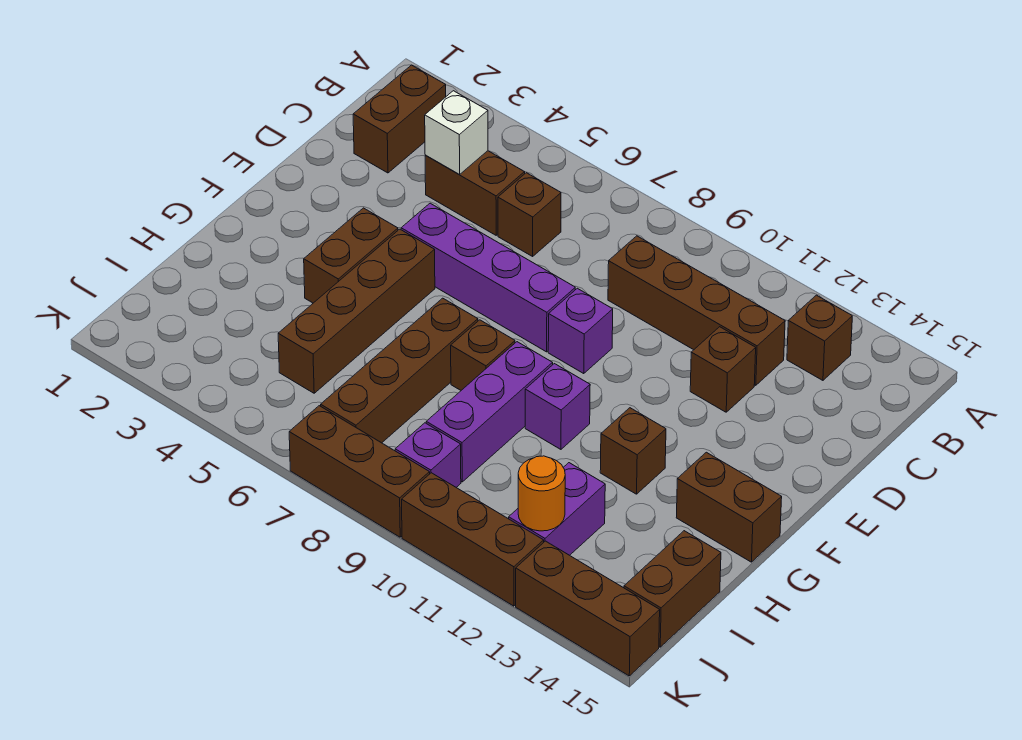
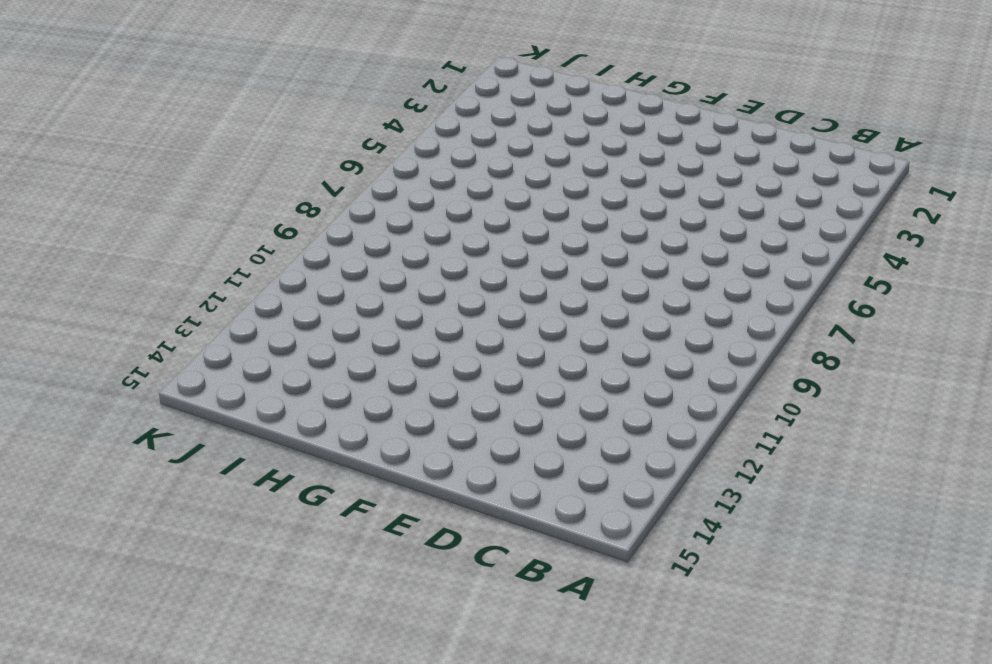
none -> brown brick B2:C2 level 1
none -> brown brick B13 level 1
none -> brown brick C4:C5 level 1

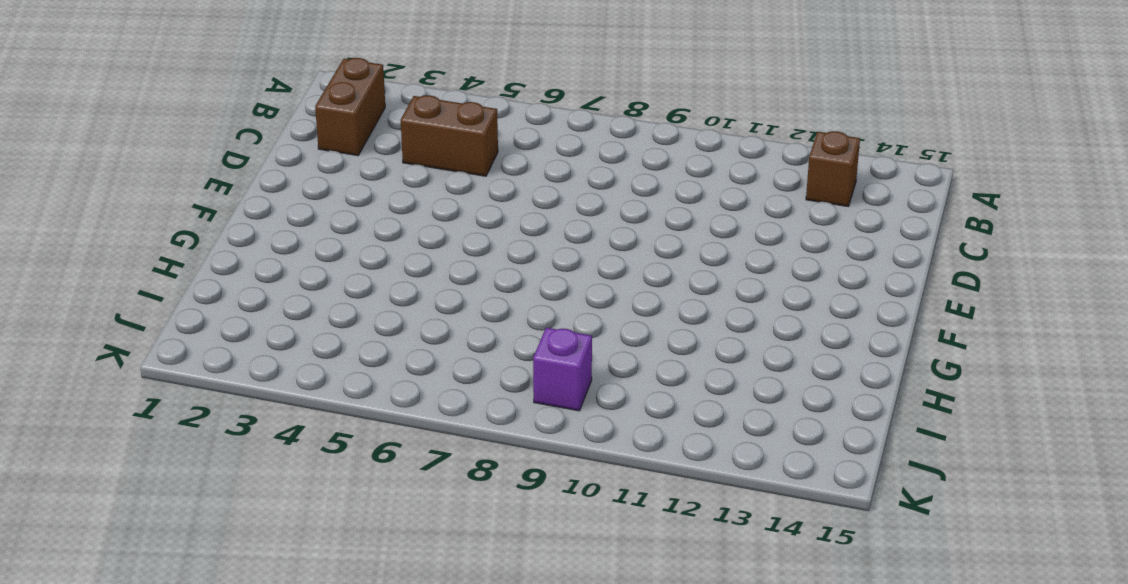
none -> brown brick C6 level 1
none -> brown brick C9:C12 level 1
none -> brown brick D12 level 1

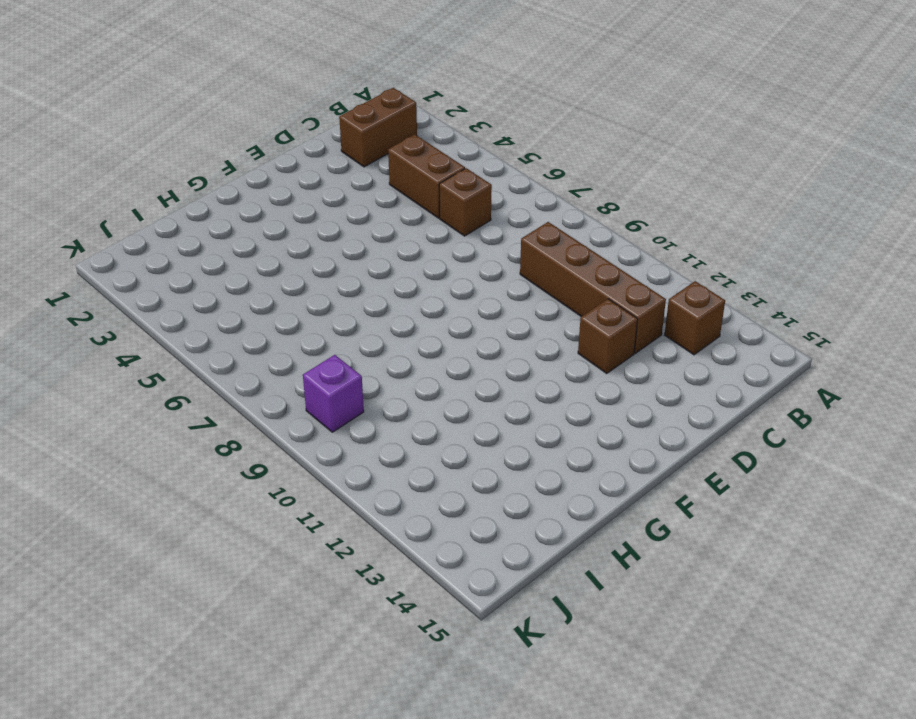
none -> purple brick E5:E8 level 1
none -> purple brick E9 level 1
none -> brown brick F4:G4 level 1

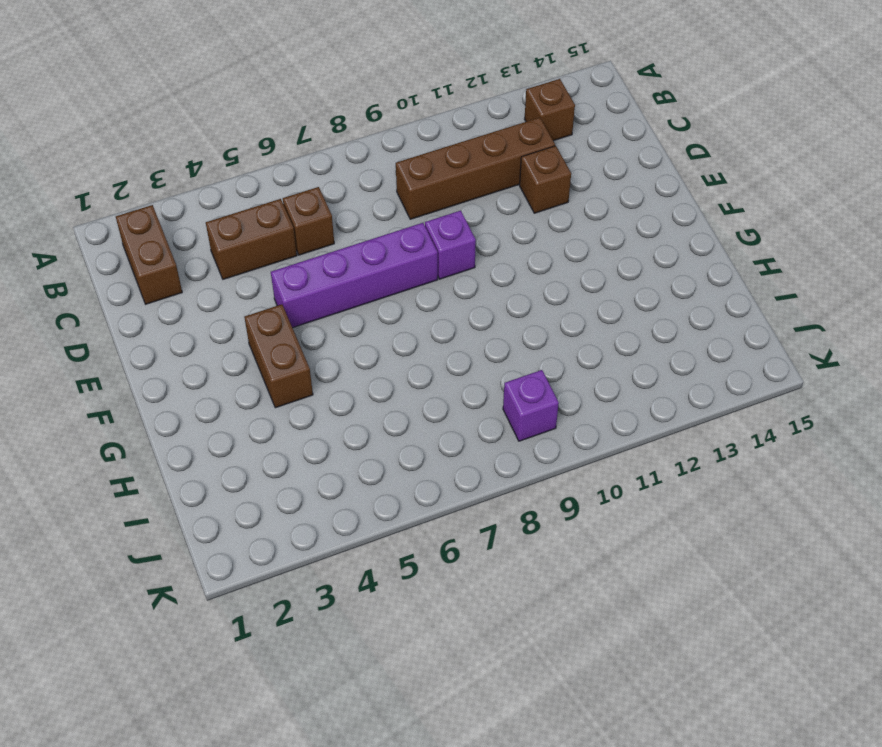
none -> brown brick F5:I5 level 1
none -> brown brick G7:J7 level 1
none -> brown brick G8 level 1

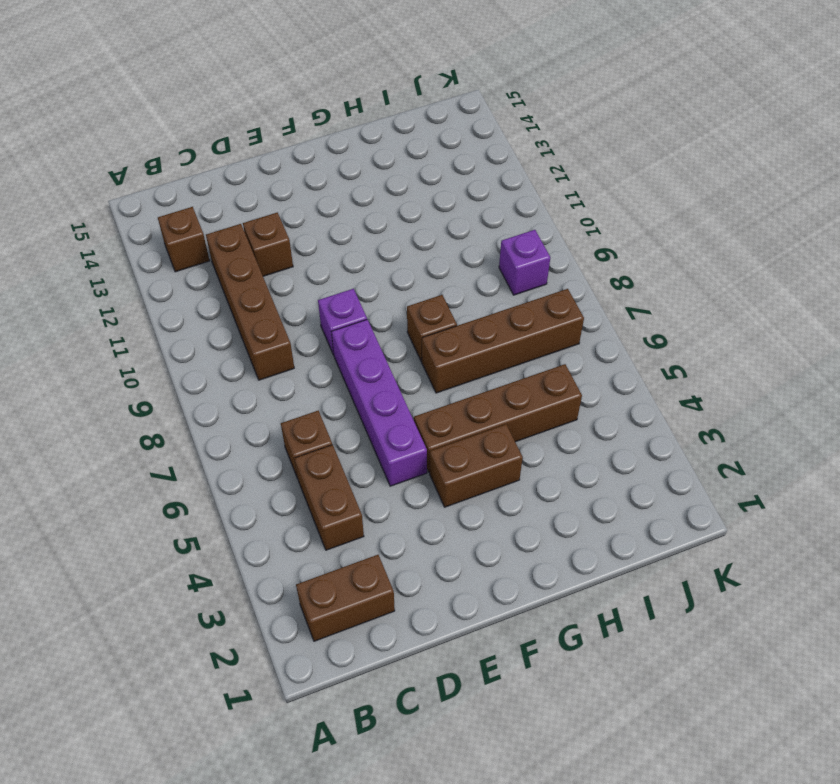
none -> purple brick G9:I9 level 1
none -> purple brick G10 level 1
none -> brown brick G12 level 1

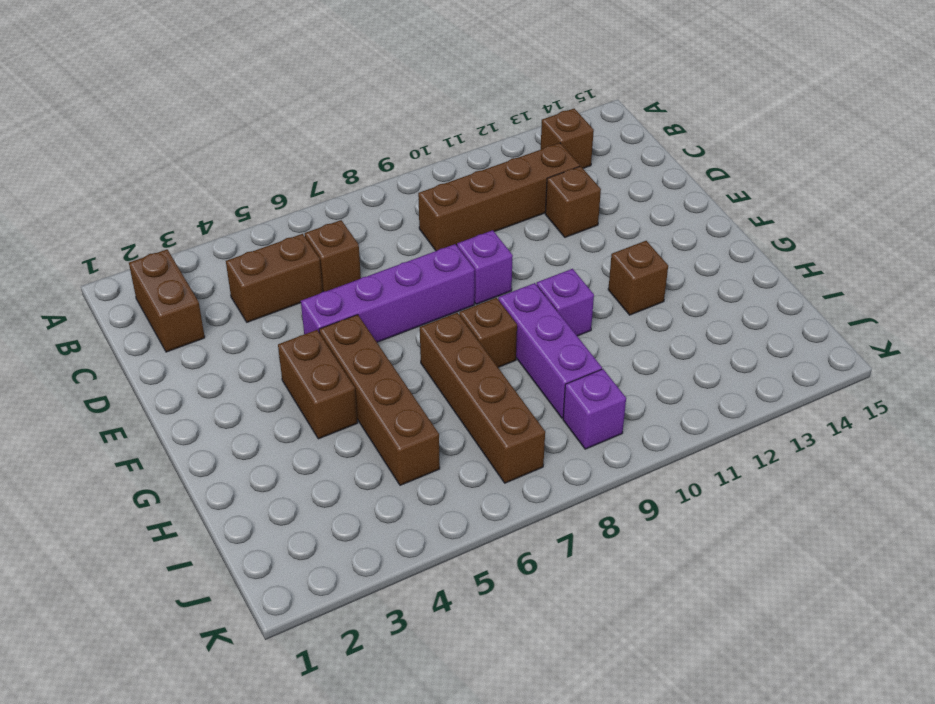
none -> brown brick G14:G15 level 1
none -> purple brick I12:J12 level 1
none -> brown brick I15:J15 level 1

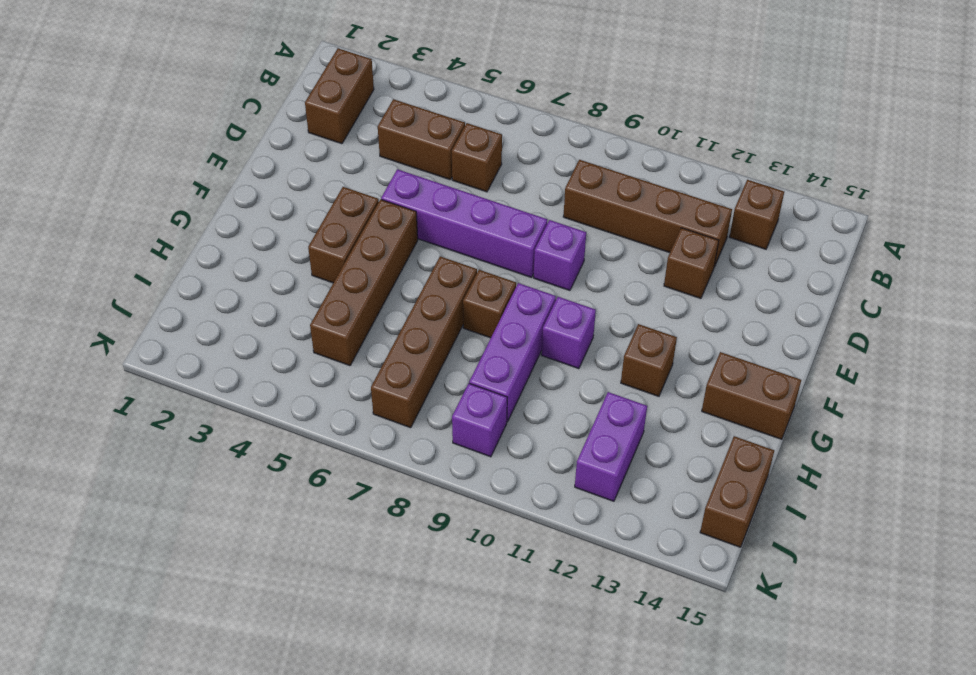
none -> brown brick K7:K9 level 1
none -> brown brick K10:K12 level 1
none -> brown brick K13:K15 level 1

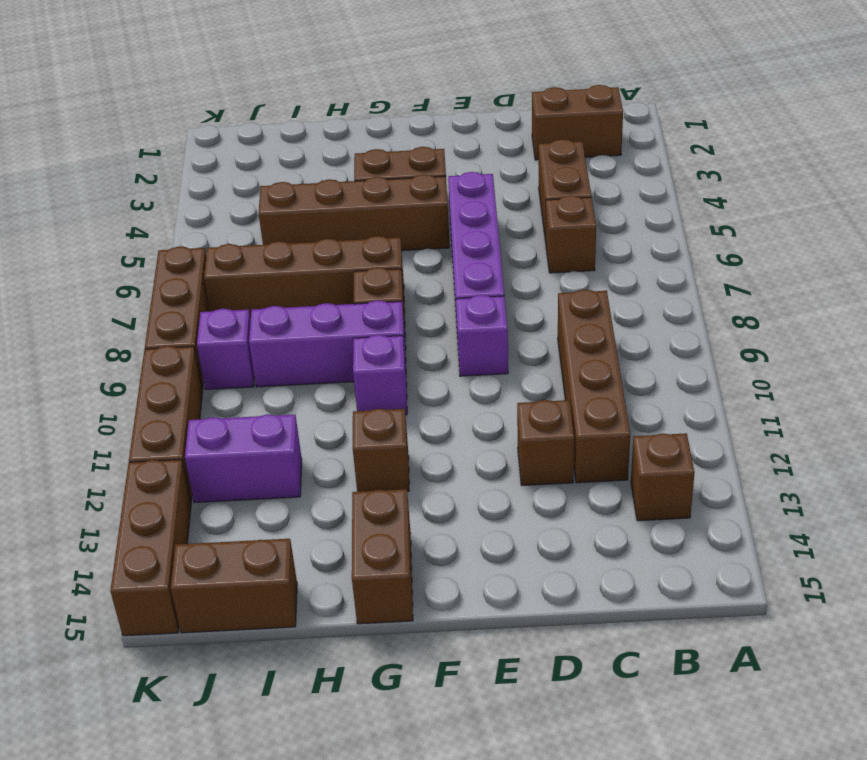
none -> white brick C4 level 2
none -> orange round brick J12 level 2

